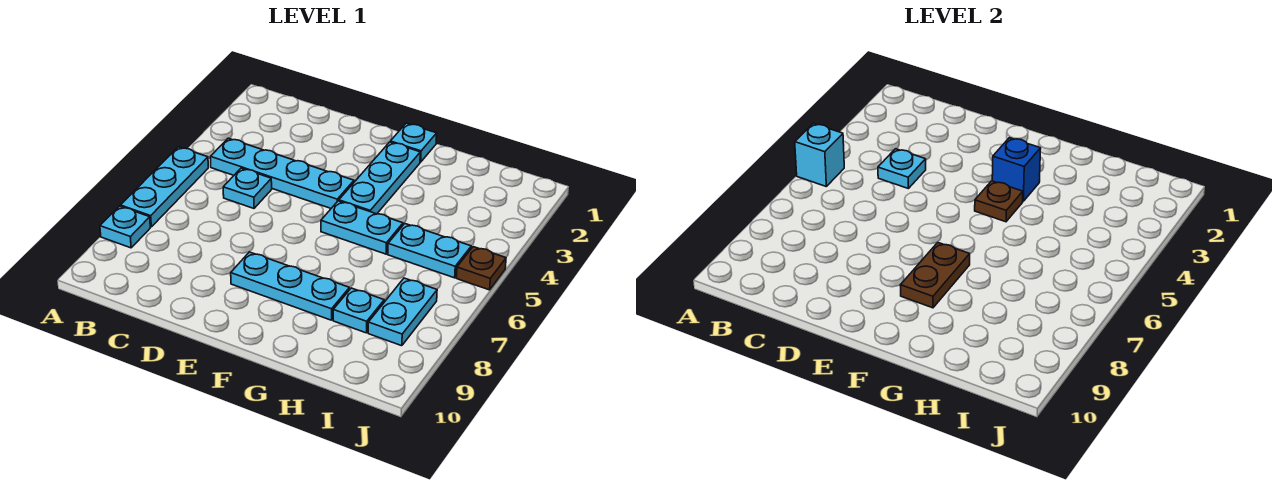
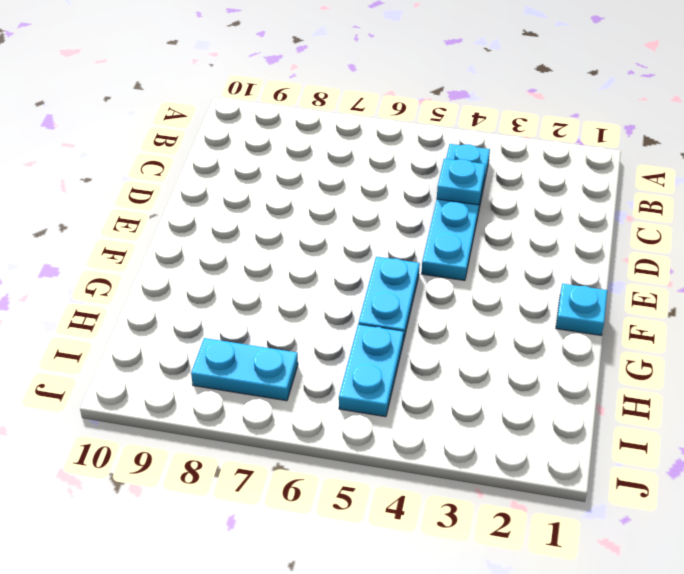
none -> cyan plate A5:A7 level 1
none -> cyan plate A8 level 1
none -> cyan plate C5 level 1

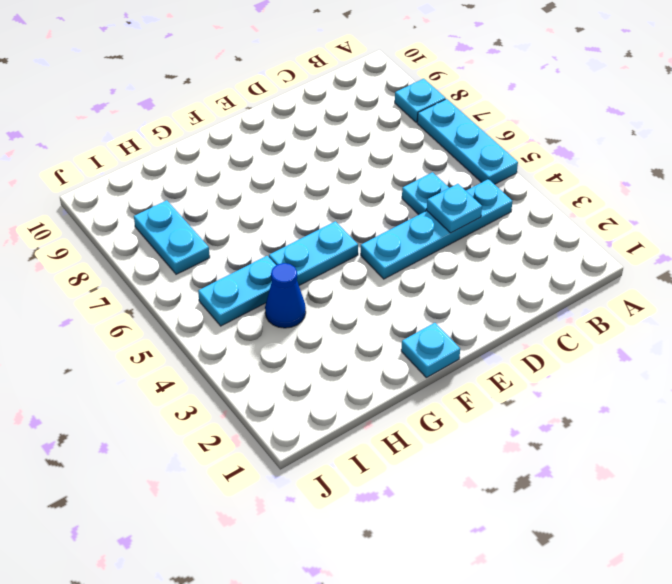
blue cone H4 level 1 -> none
none -> cyan plate E8:G8 level 1
none -> cyan plate F2:F4 level 1
none -> cyan plate H8 level 1

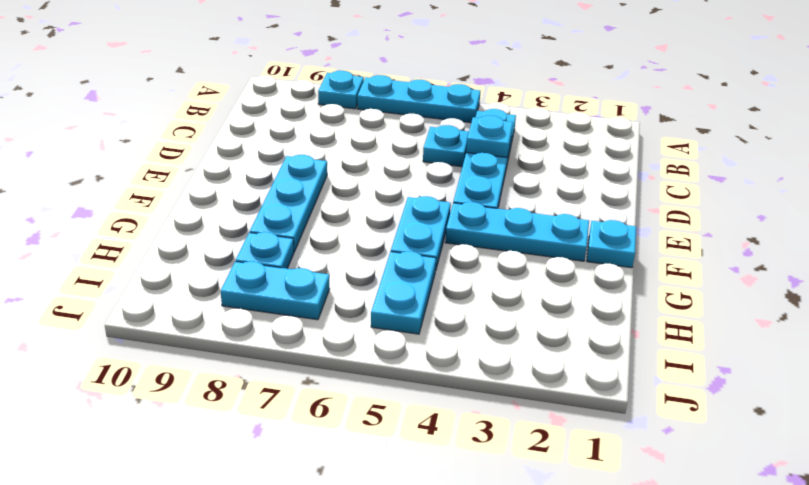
none -> brown plate J5 level 1
none -> cyan brick A5 level 2
none -> blue brick F3 level 2

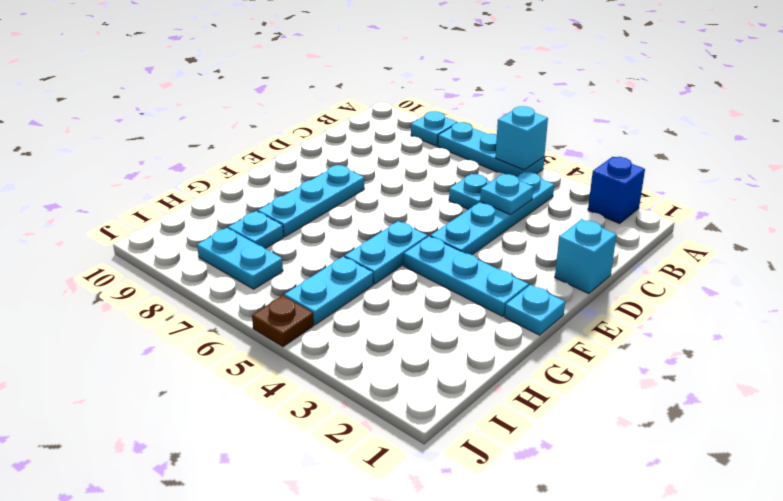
blue brick A2 level 1 -> blue brick F3 level 2
cyan brick D1 level 1 -> none
none -> brown plate F4 level 2
none -> brown plate F7:F8 level 2

